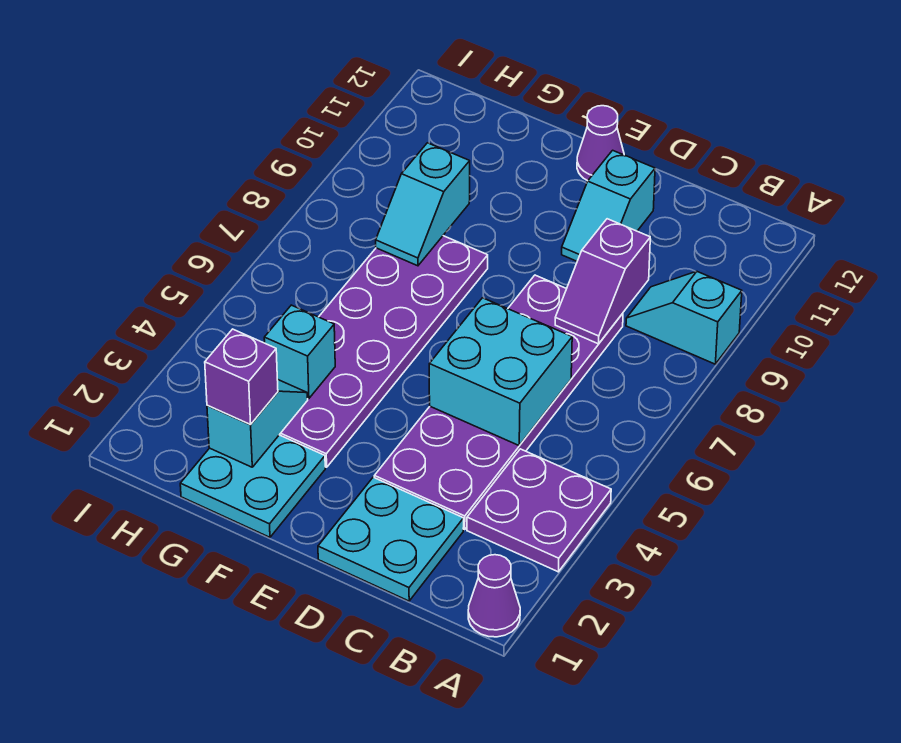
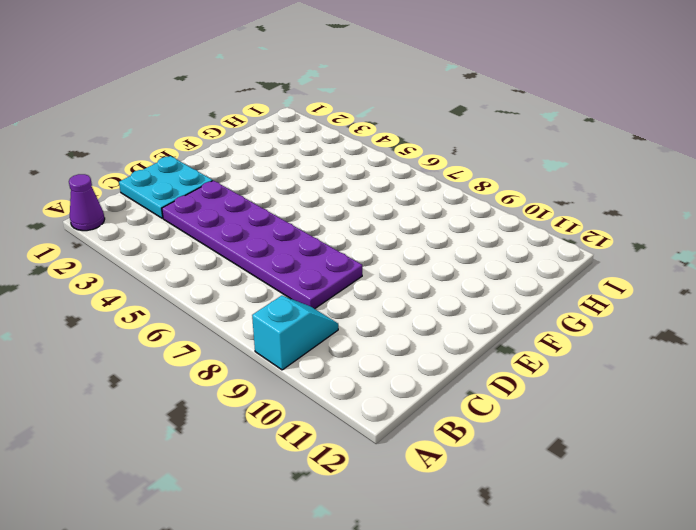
none -> purple plate A3:B4 level 1
none -> cyan slope D10:D11 level 1 top 11
none -> purple cone E12 level 1

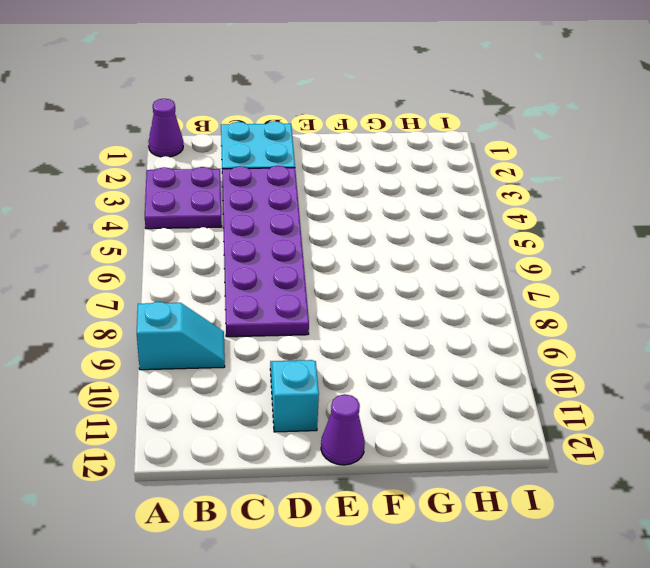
none -> cyan plate F1:G2 level 1
none -> purple plate F3:G8 level 1
none -> cyan brick C5:D6 level 2

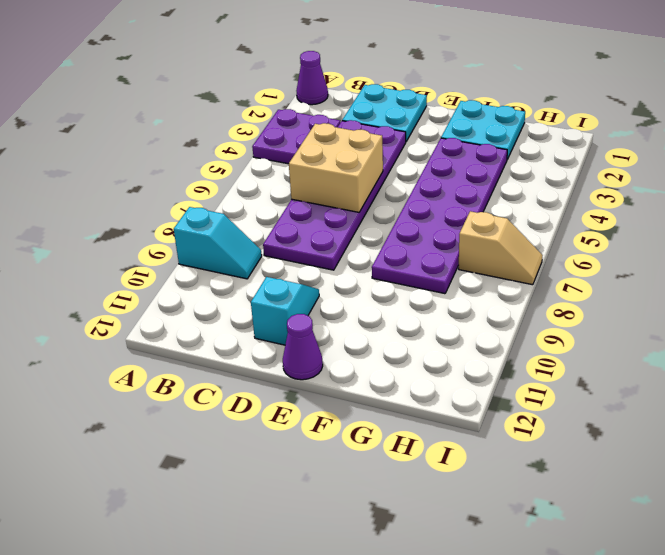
tan brick C5:D6 level 2 -> cyan brick C5:D6 level 2
tan slope H7:I7 level 1 top H -> none
none -> purple slope C8:C9 level 2 top 9
none -> cyan slope G2:G3 level 2 top 2
none -> cyan brick G4 level 2

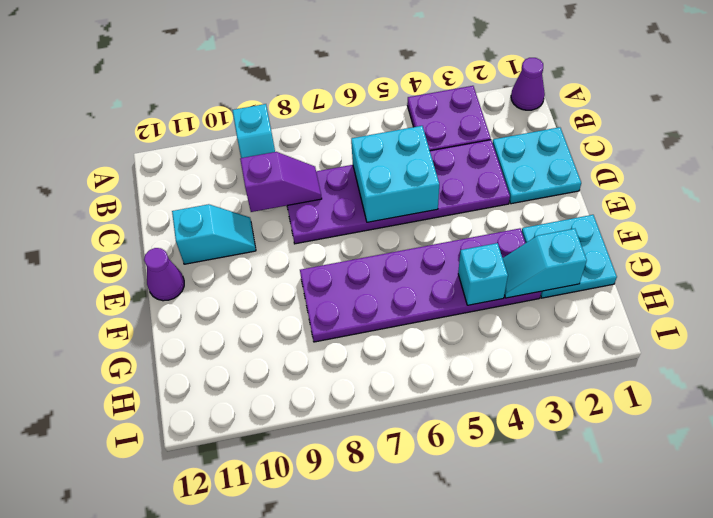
none -> cyan slope G8:G9 level 2 top 9
none -> purple brick G2 level 3

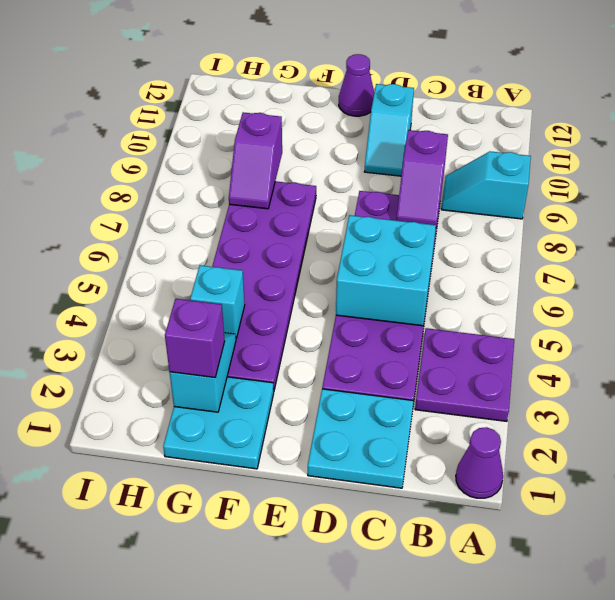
purple slope G8:G9 level 2 top 9 -> cyan slope G8:G9 level 2 top 9

